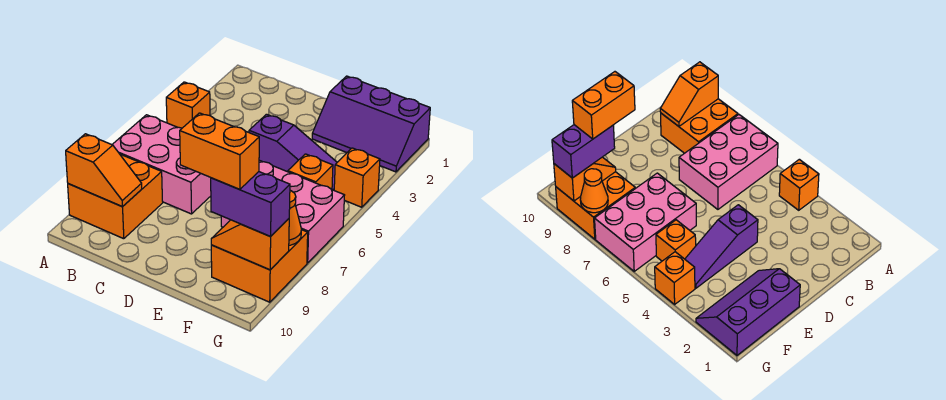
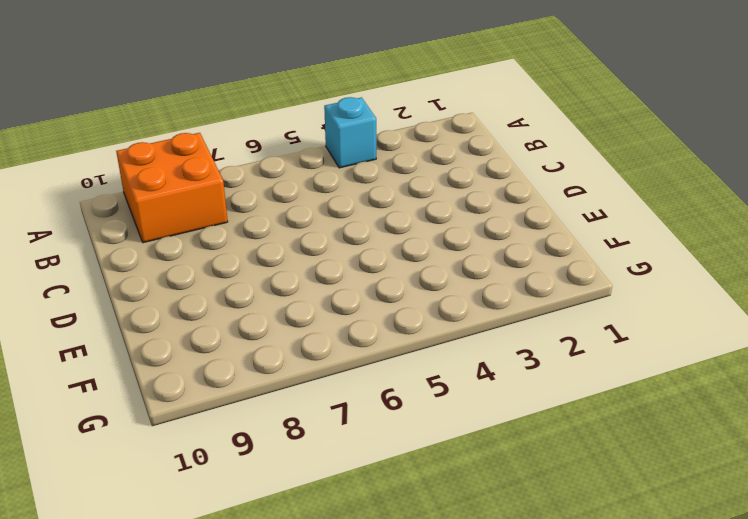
cyan brick A4 level 1 -> orange brick A4 level 1
none -> pink brick A6:C7 level 1
none -> purple slope D4:F4 level 1 top D
none -> purple slope E1:G2 level 1 top 1

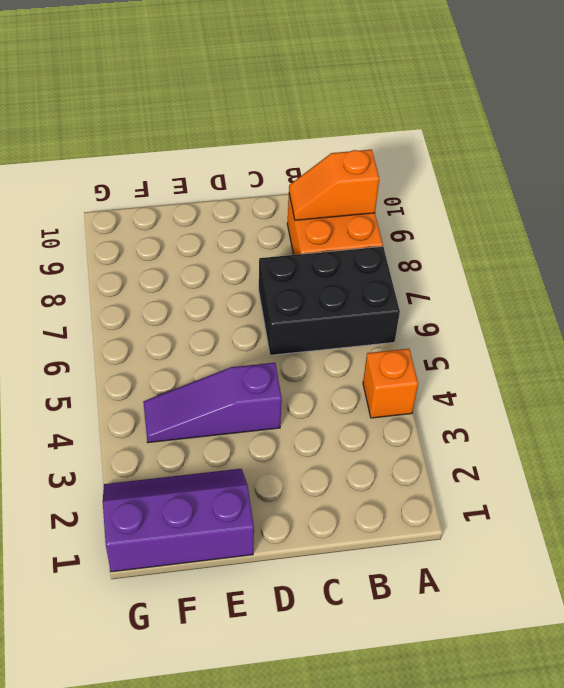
black brick A6:C7 level 1 -> pink brick A6:C7 level 1
none -> pink brick E6:G7 level 1
none -> orange brick F5 level 1
none -> orange brick F8:G9 level 1

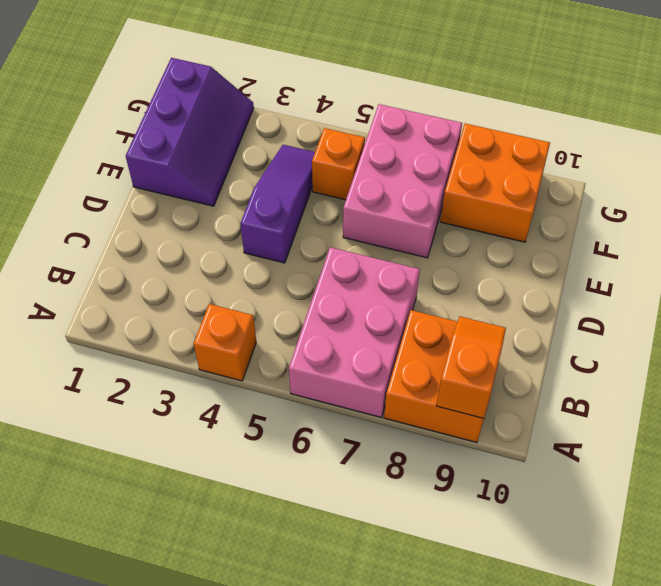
none -> orange brick G4 level 1
none -> orange slope F9:G9 level 2 top G
none -> orange cone G8 level 2

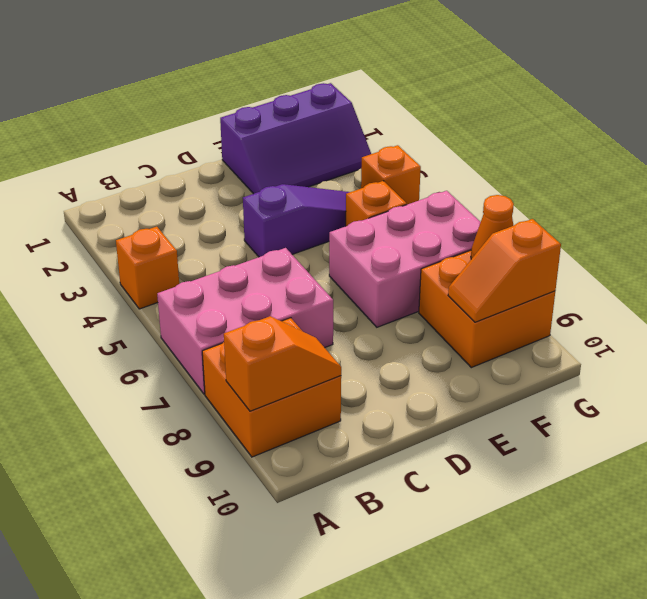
none -> purple brick F9:G9 level 3
none -> orange brick E9:F9 level 4

